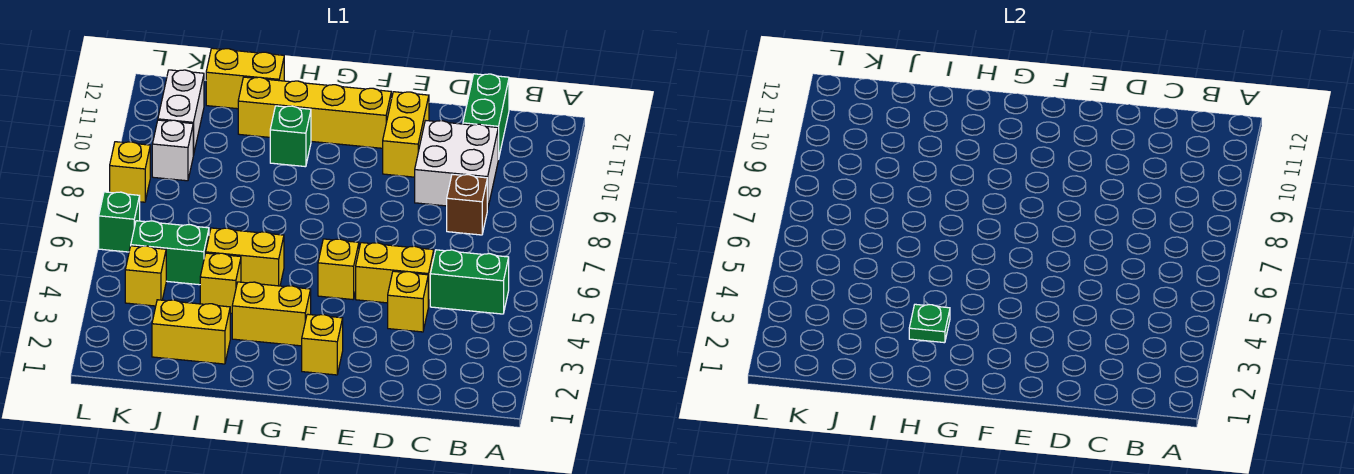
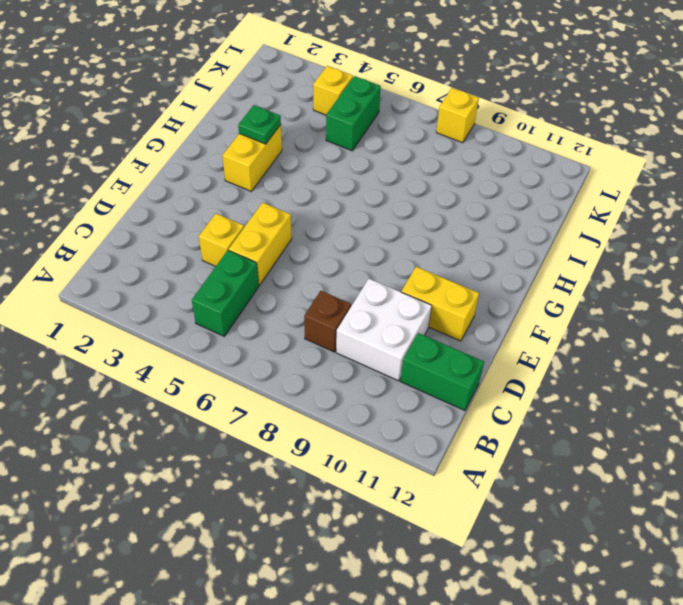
none -> yellow brick F2 level 1
none -> yellow brick F5 level 1
none -> yellow brick F11:I11 level 1

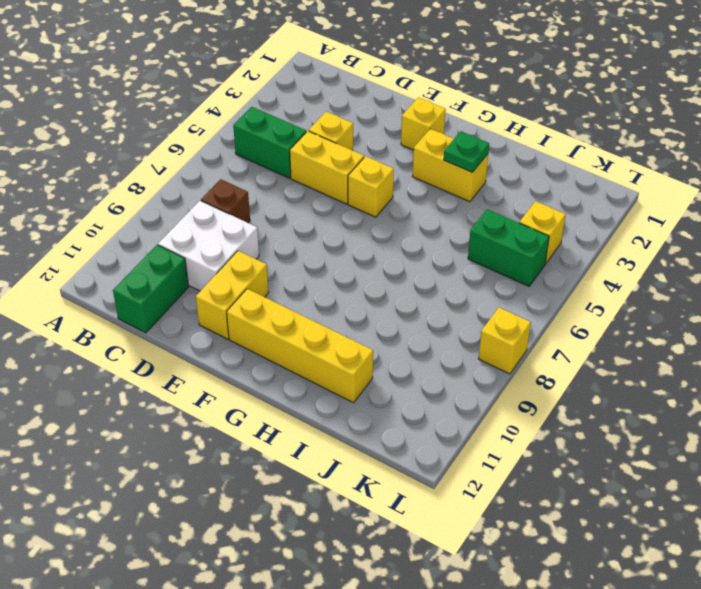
none -> yellow brick H5:I5 level 1
none -> green brick H10 level 1
none -> yellow brick I2:J2 level 1

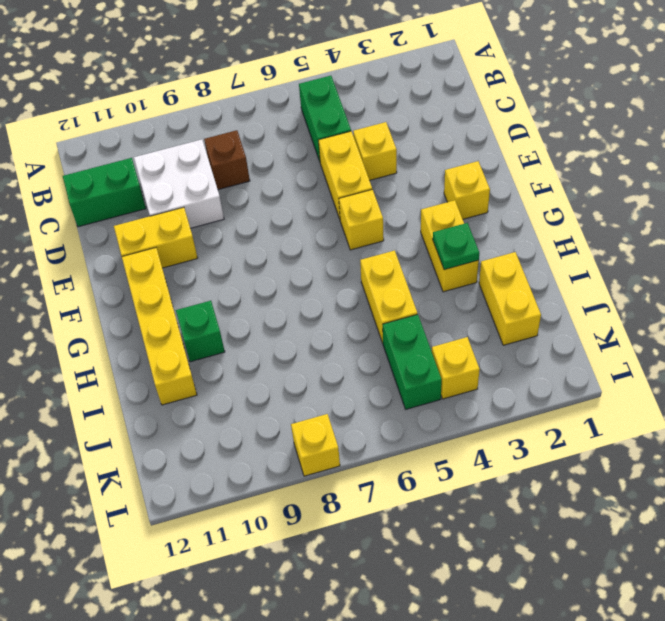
none -> yellow brick I4 level 1
none -> yellow brick I12:J12 level 1
none -> white brick K9 level 1

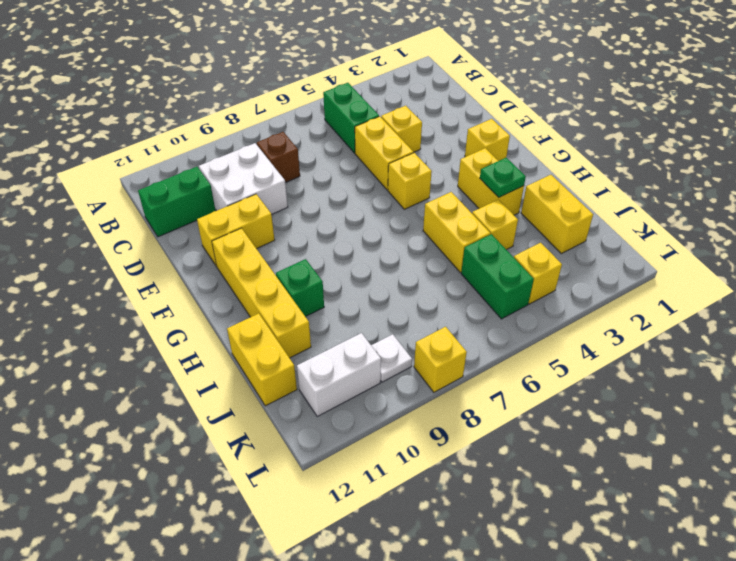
white plate K9 level 1 -> white brick K9 level 1
none -> green brick L6 level 1

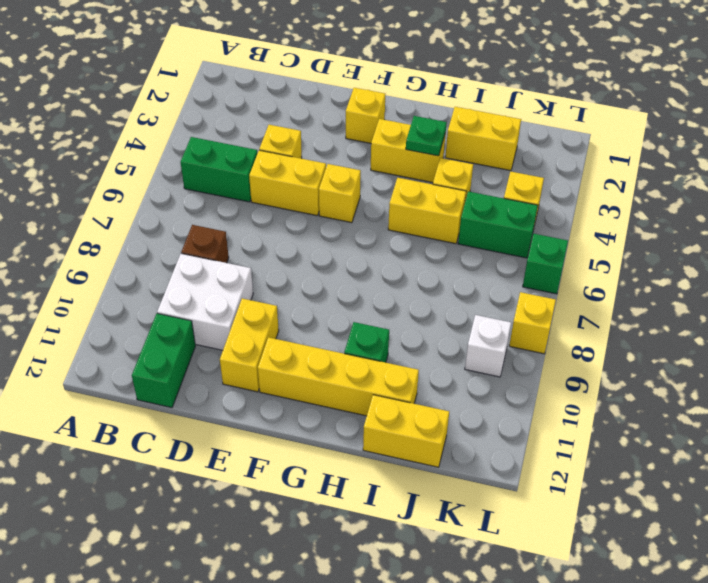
none -> white brick K10:K11 level 1

